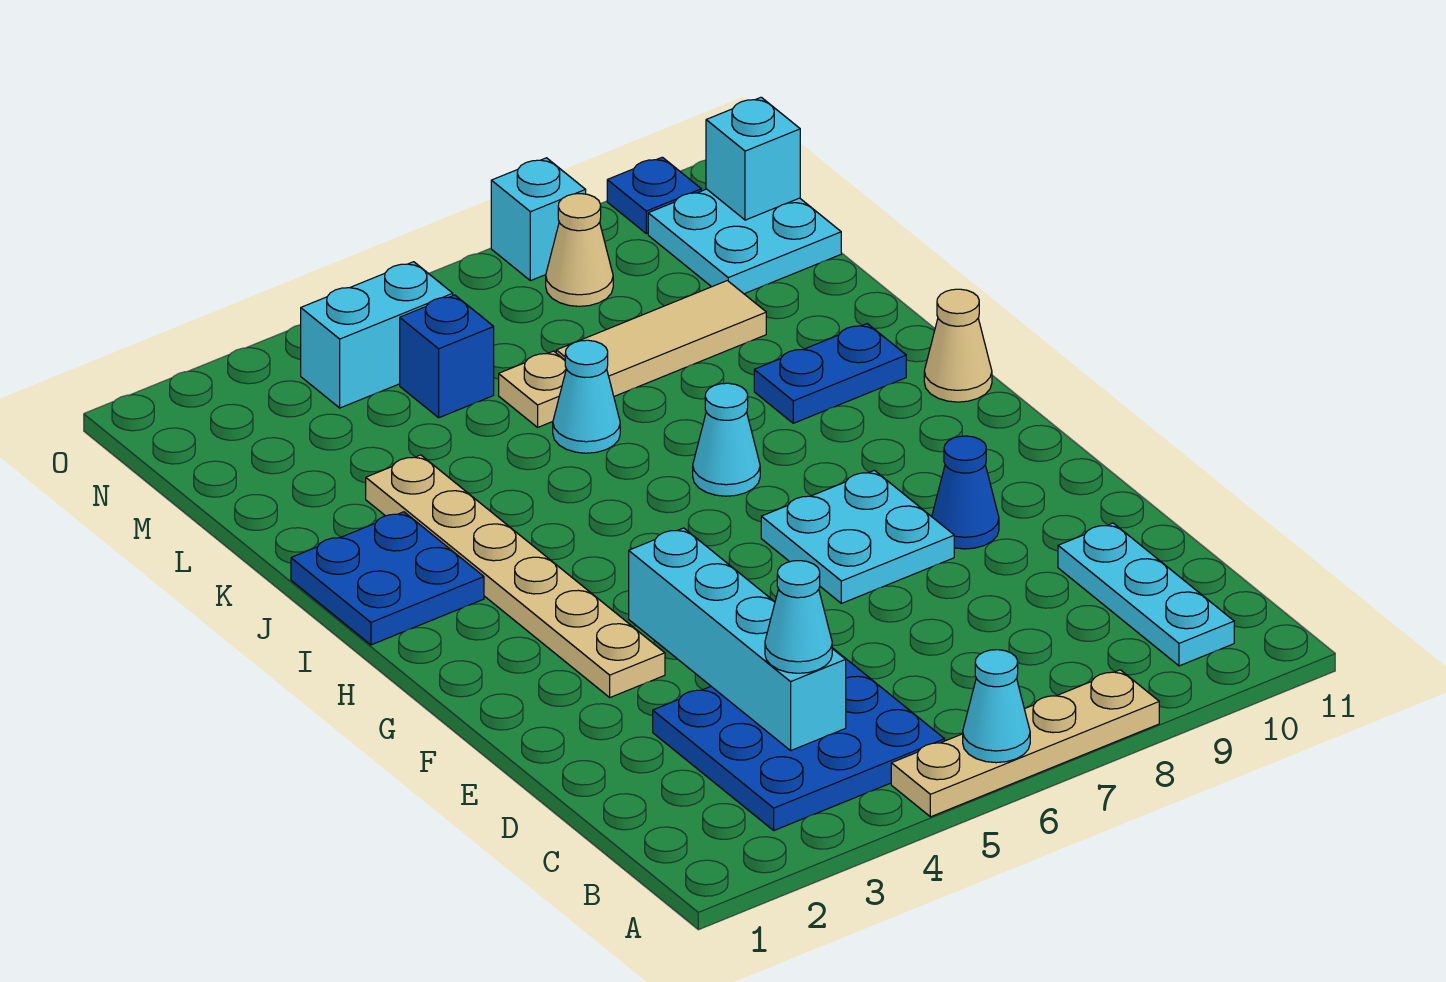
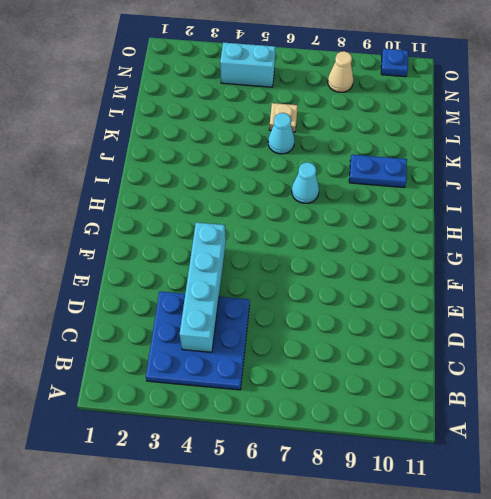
none -> tan plate A5:A8 level 1
none -> cyan plate B10:D10 level 1
none -> tan plate F3:K3 level 1

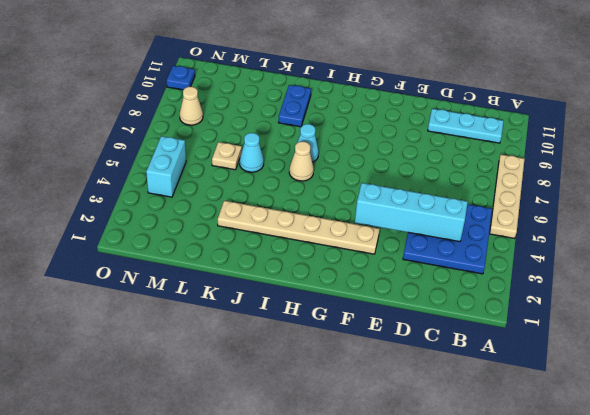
tan cone I6 level 1 -> tan cone I11 level 1
none -> cyan plate F7:G8 level 1
none -> blue cone F9 level 1
none -> blue plate I1:J2 level 1

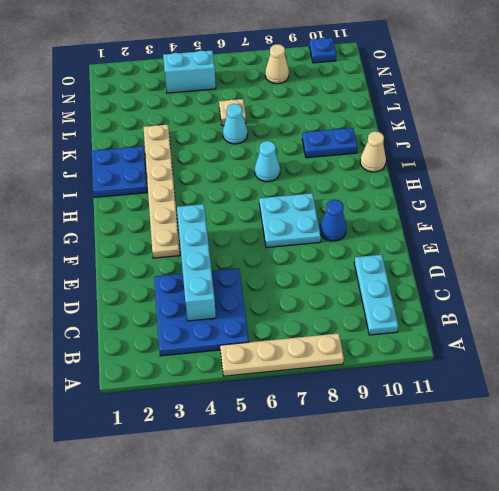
none -> tan tile L7:L9 level 1
none -> blue brick M5 level 1
none -> cyan plate M10:N11 level 1

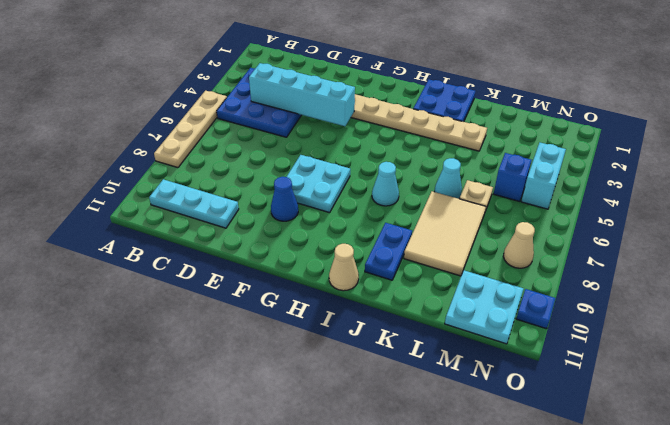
tan tile K7:L9 level 1 -> tan tile L7:L9 level 1
none -> cyan brick O8 level 1
none -> cyan cone A6 level 2
none -> cyan brick N11 level 2

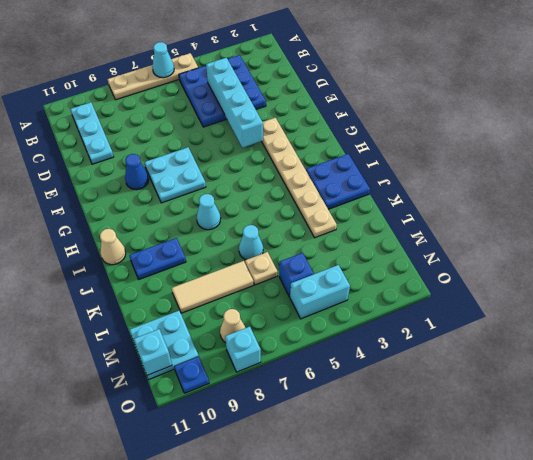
none -> cyan cone C4 level 3

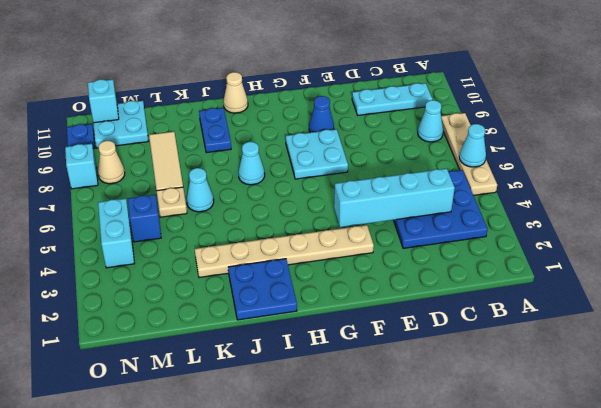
cyan cone B8 level 1 -> cyan cone C4 level 3

